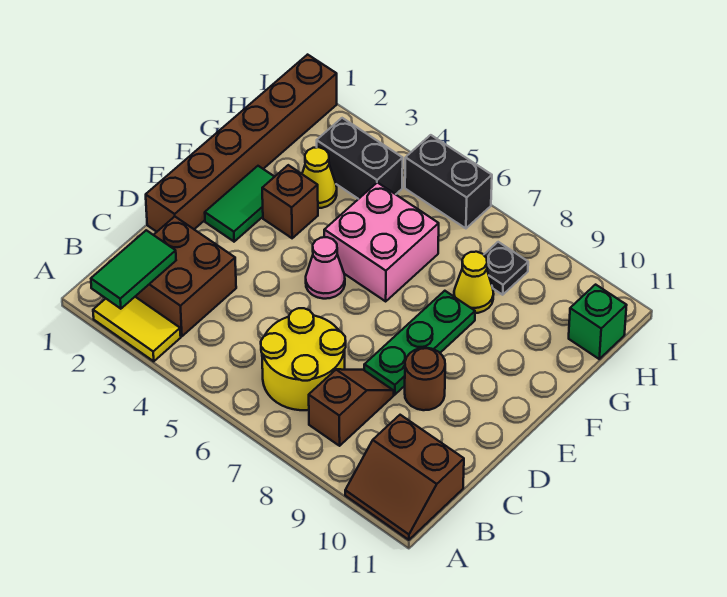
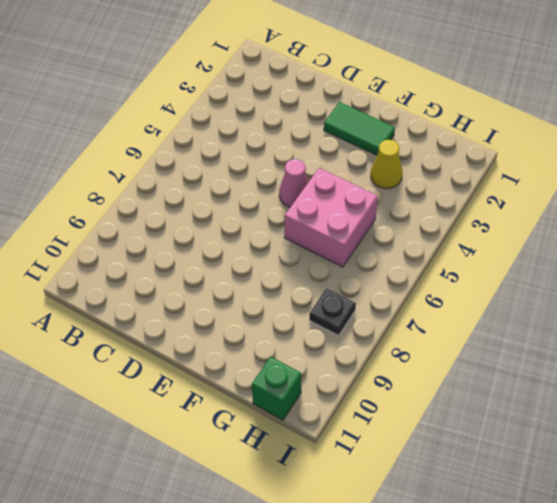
none -> yellow tile A2:A3 level 1
none -> brown slope A10:B11 level 1 top B
none -> brown brick B2:C3 level 1

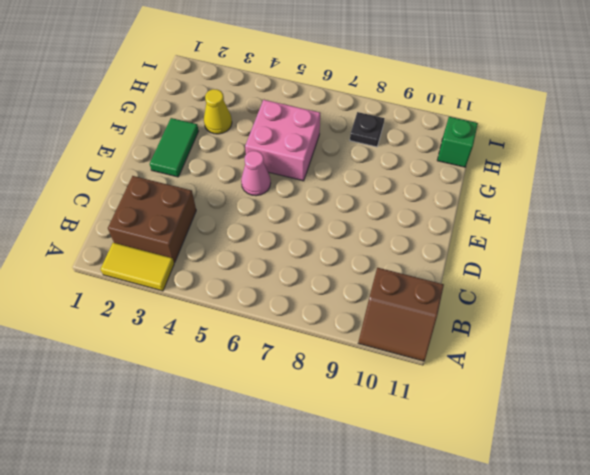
none -> yellow round brick B6:C7 level 1
none -> brown slope B8:C8 level 1 top B
none -> brown brick D1:I1 level 1

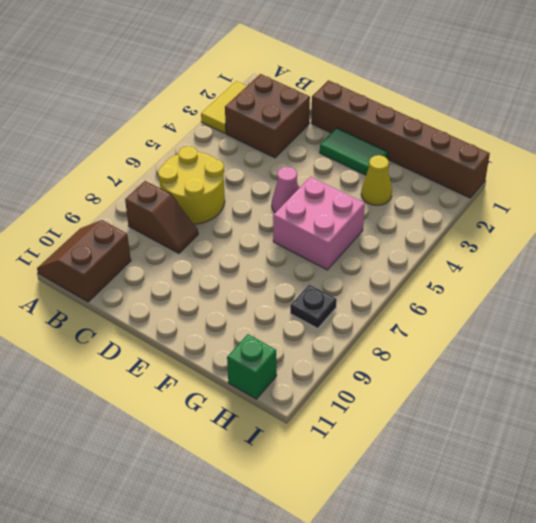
none -> green plate D8:F8 level 1
none -> brown round brick D9 level 1
none -> brown brick F3 level 1

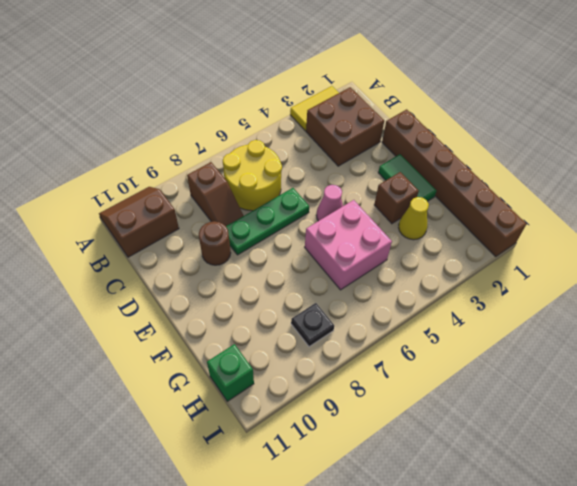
green plate D6:D8 level 1 -> green plate D8:F8 level 1
none -> yellow cone G8 level 1
none -> black brick H3:H4 level 1
none -> black brick I5:I6 level 1

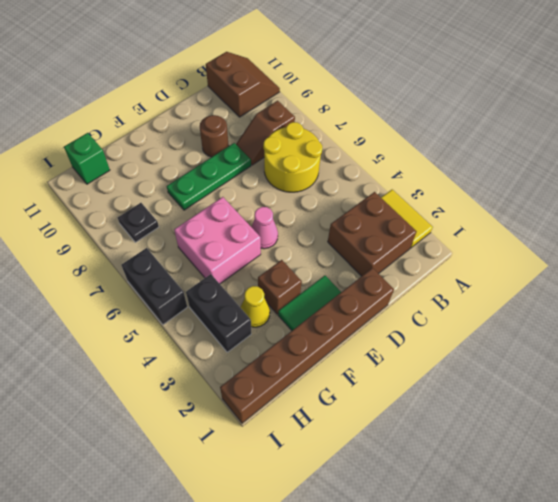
none -> yellow cone G8 level 1
none -> green tile A2:B2 level 2

